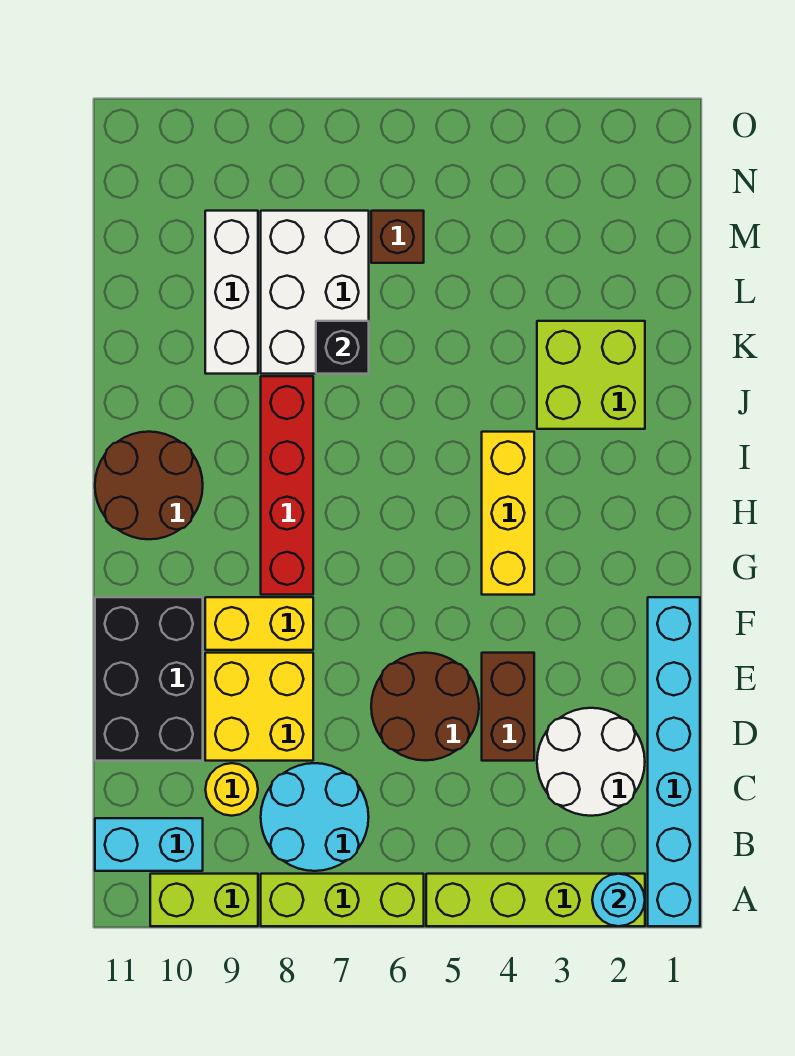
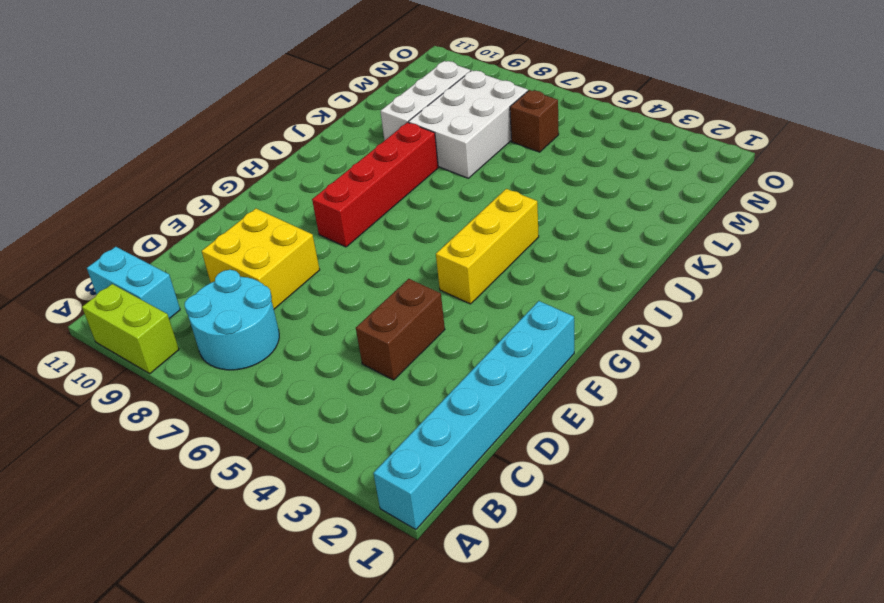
none -> lime brick A2:A5 level 1
none -> lime brick A6:A8 level 1
none -> white round brick C2:D3 level 1

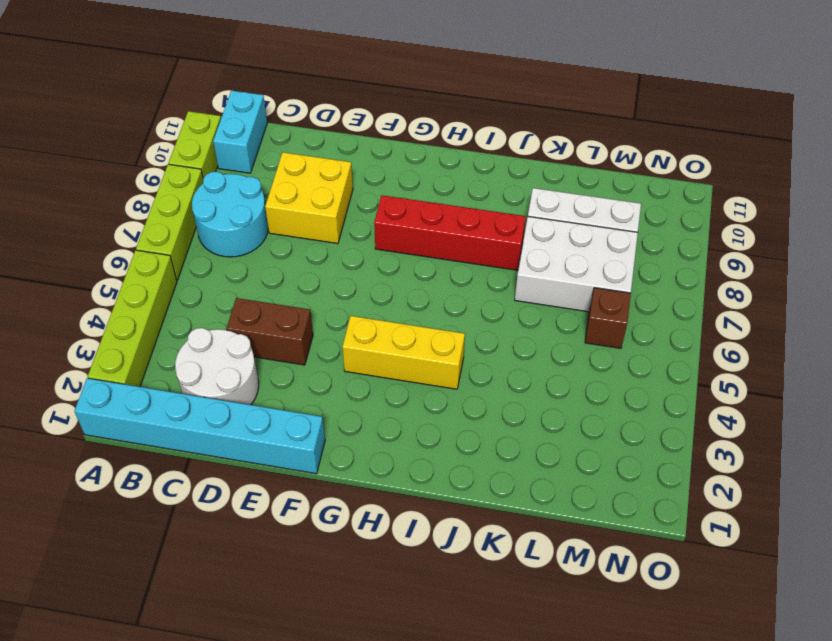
none -> yellow round brick C9 level 1
none -> brown round brick D5:E6 level 1
none -> black brick D10:F11 level 1

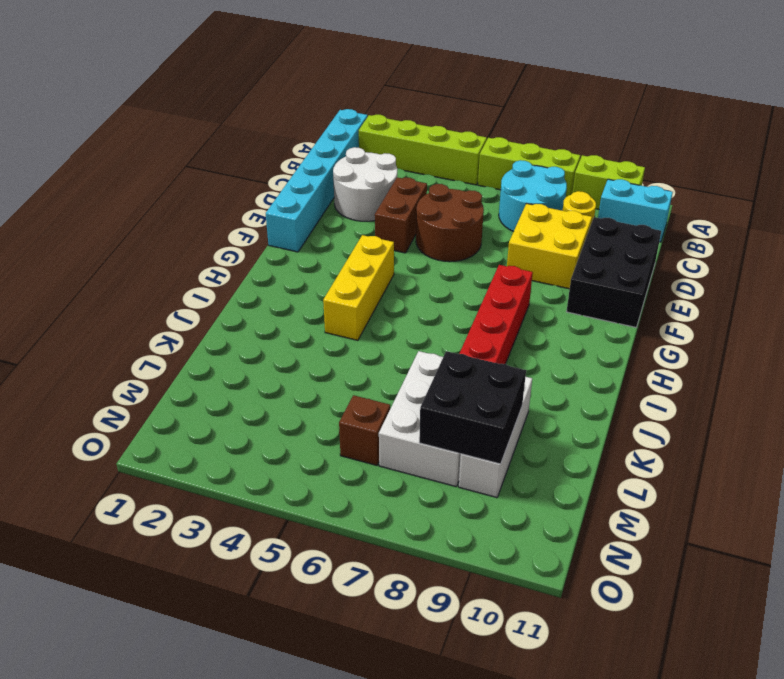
black brick L8:M9 level 2 -> none
none -> yellow brick F8:F9 level 1
none -> brown round brick H10:I11 level 1
none -> lime brick J2:K3 level 1

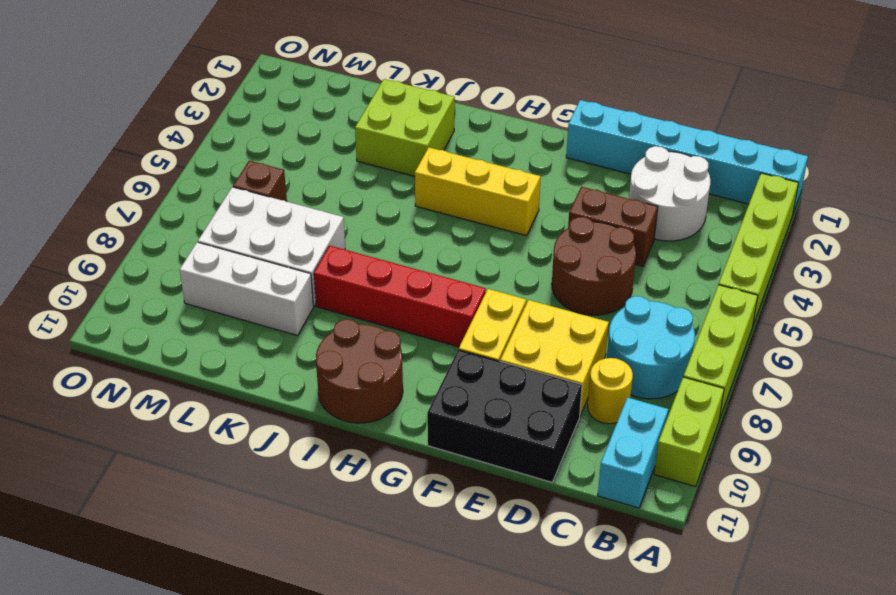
none -> cyan round brick A2 level 2
none -> black brick K7 level 2

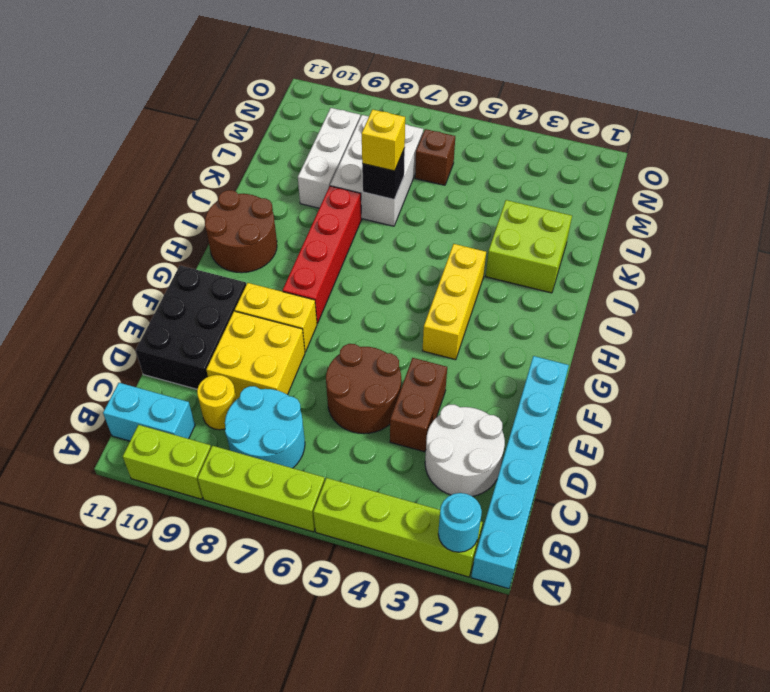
yellow brick K7 level 3 -> none

